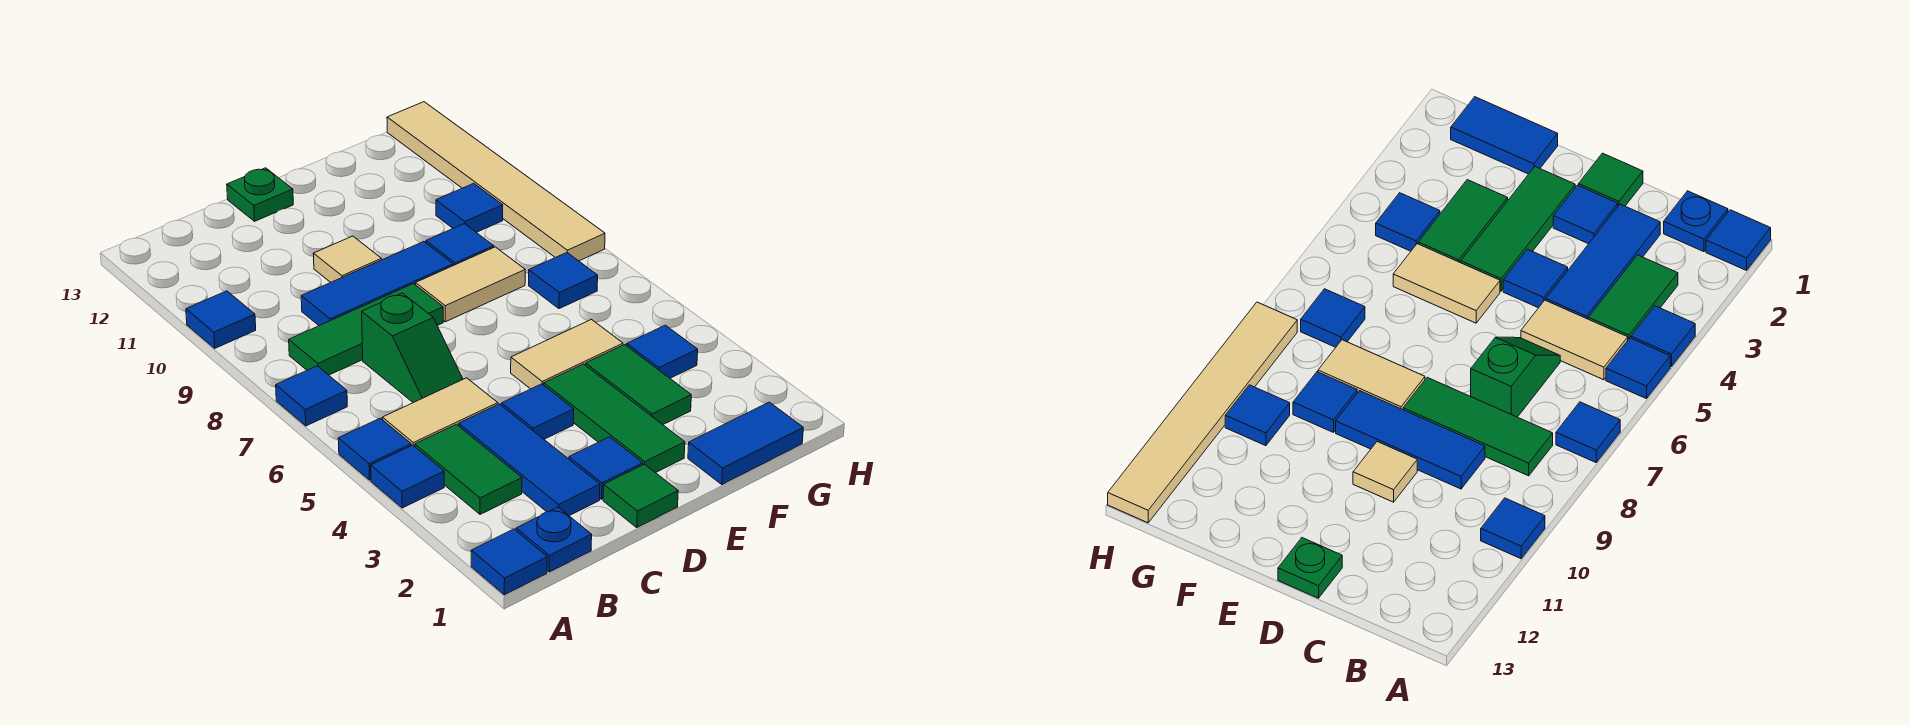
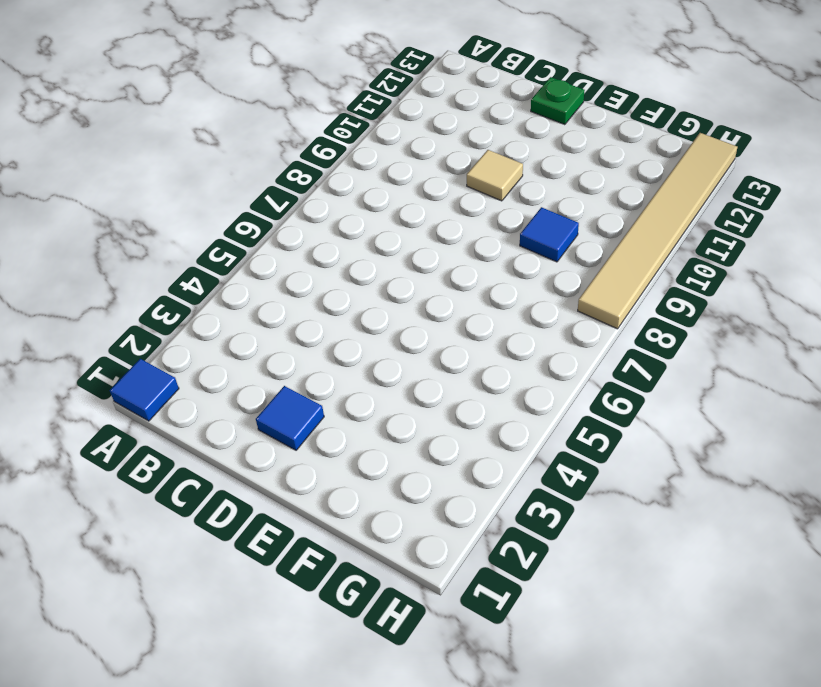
none -> blue tile A4 level 1
none -> blue tile A5 level 1
none -> blue tile A7 level 1

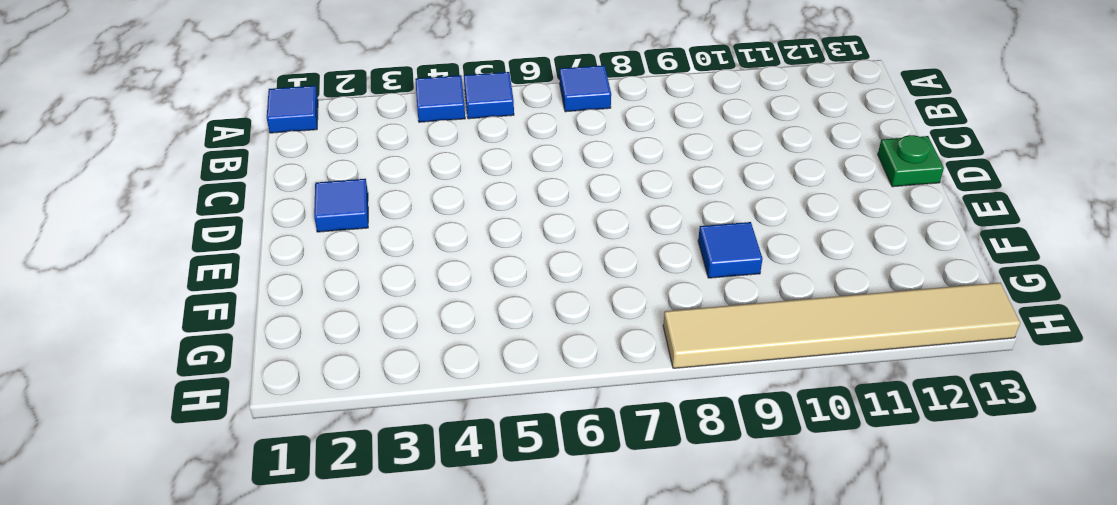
none -> blue tile A10 level 1
none -> blue plate B1 level 1
none -> green tile B3:B4 level 1

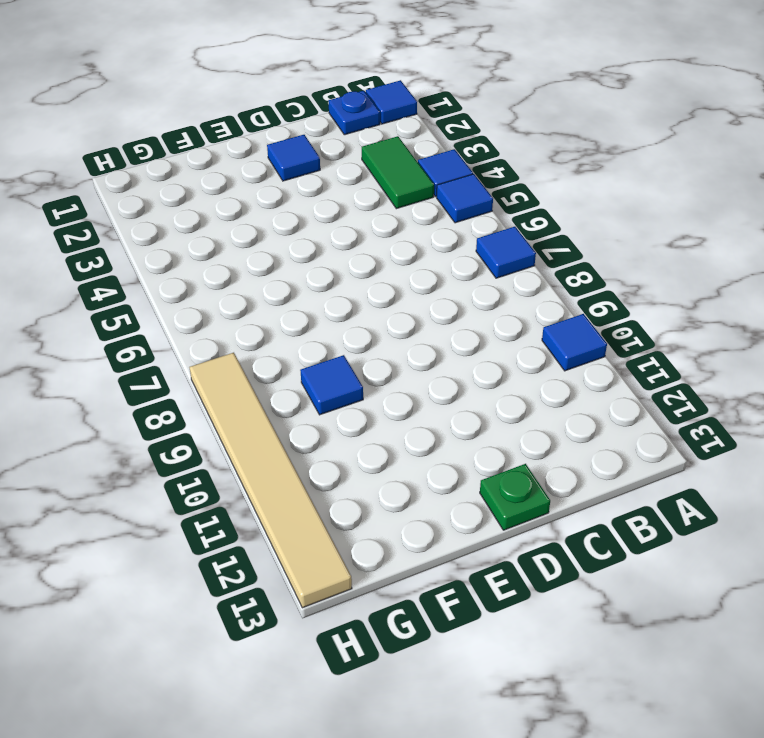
none -> tan tile B5:C5 level 1
none -> green tile B8:D8 level 1
none -> blue tile C2:C4 level 1

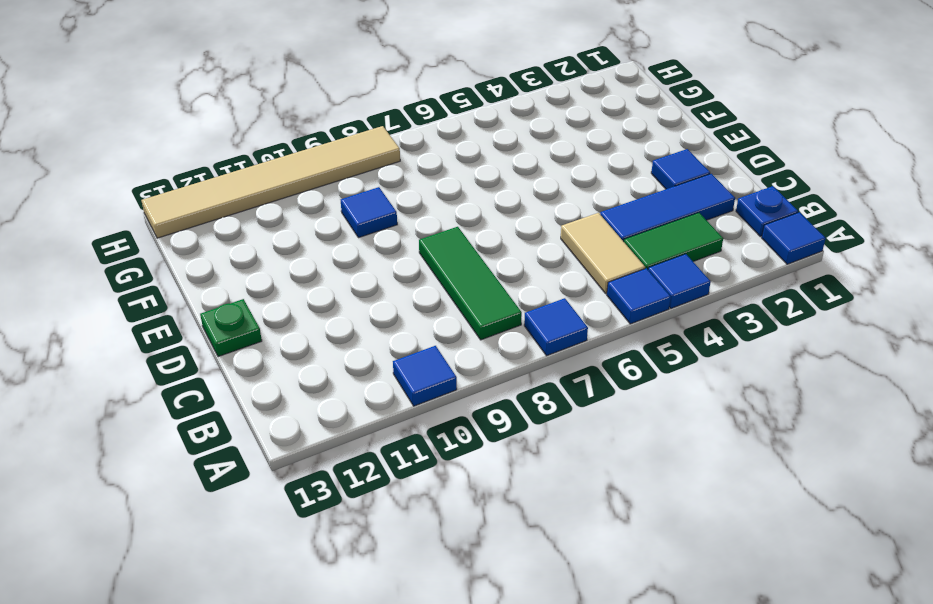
none -> green slope C6:C7 level 1 top 7
none -> blue tile C9:E9 level 1
none -> green tile D1 level 1

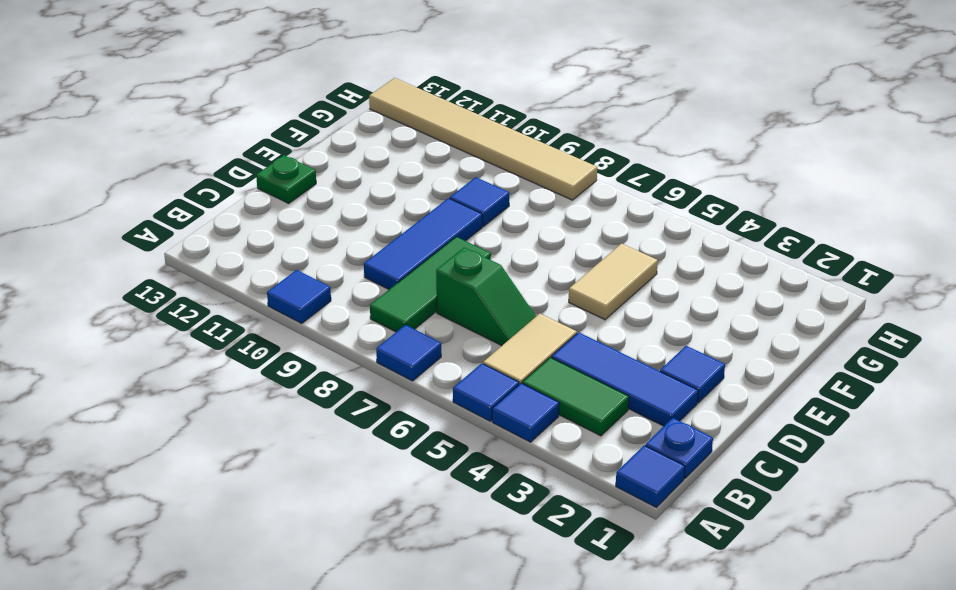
none -> green tile D1 level 1
none -> blue tile D4 level 1
none -> tan tile D10 level 1

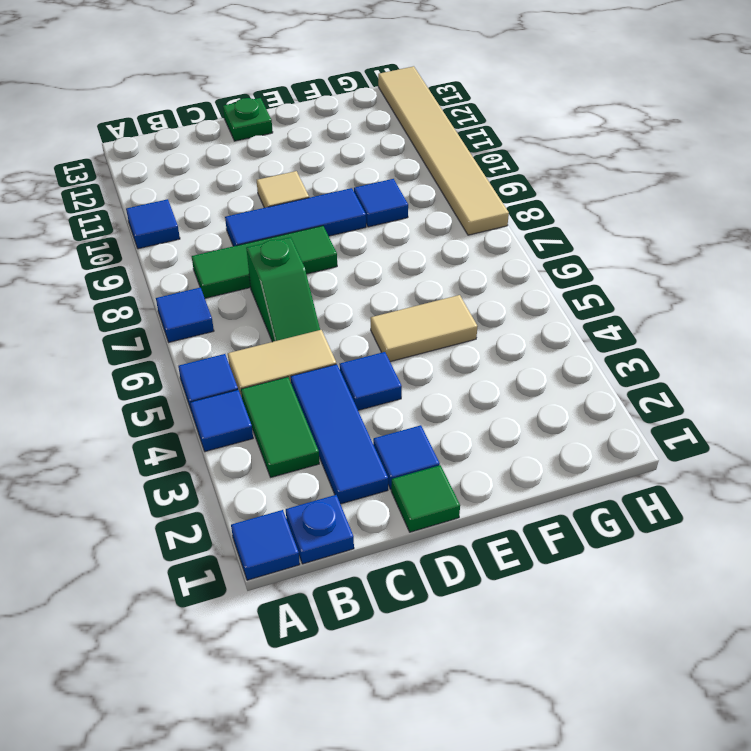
none -> green tile E2:E4 level 1
none -> tan tile E8:F8 level 1
none -> blue tile F1:G1 level 1

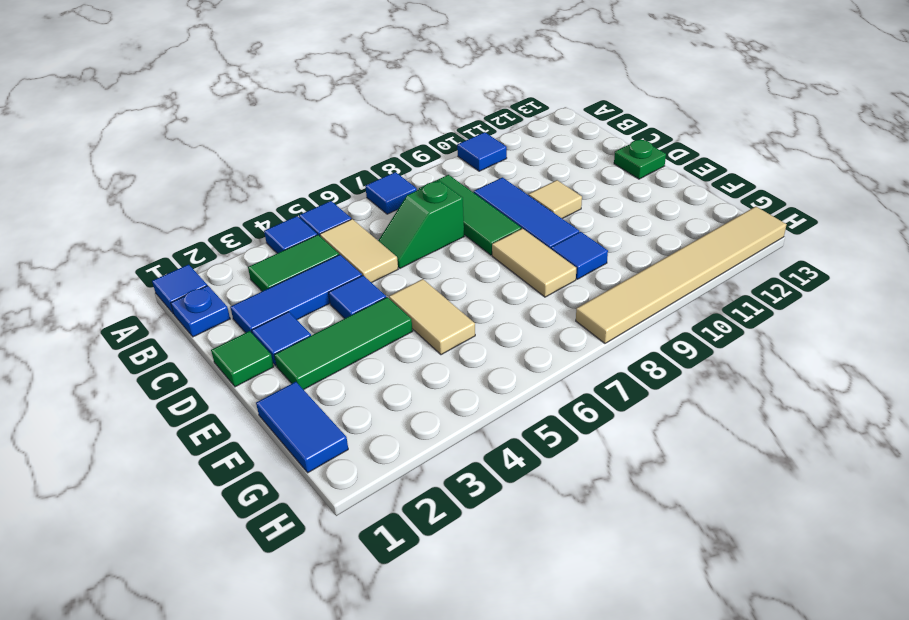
none -> green tile F3:F4 level 1
none -> blue tile G4 level 1
none -> blue tile G7 level 1

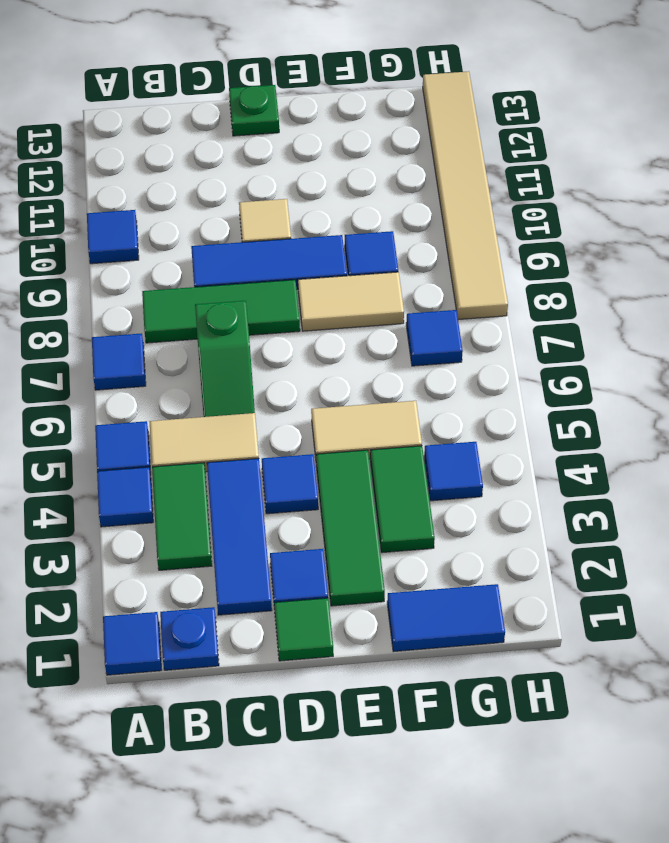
none -> blue tile G10 level 1

